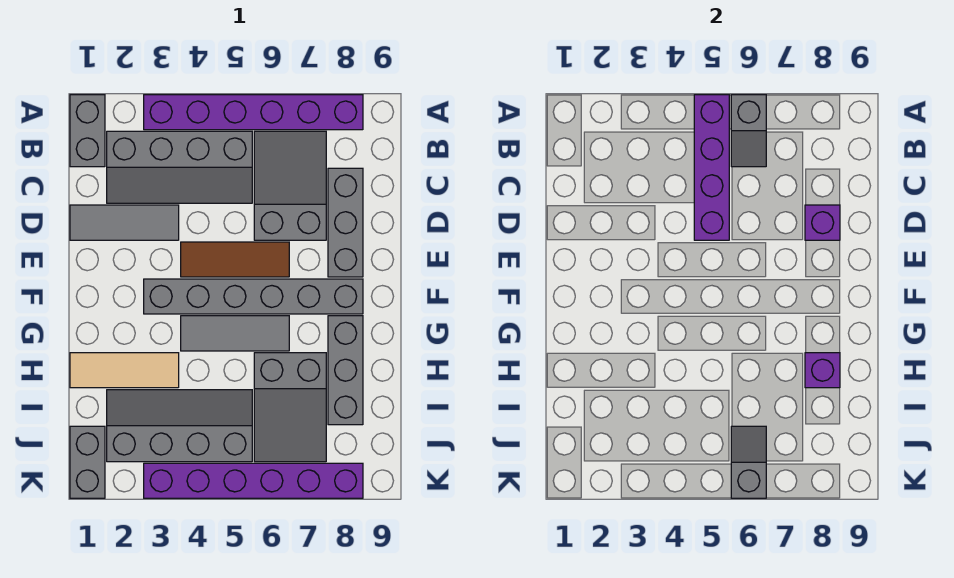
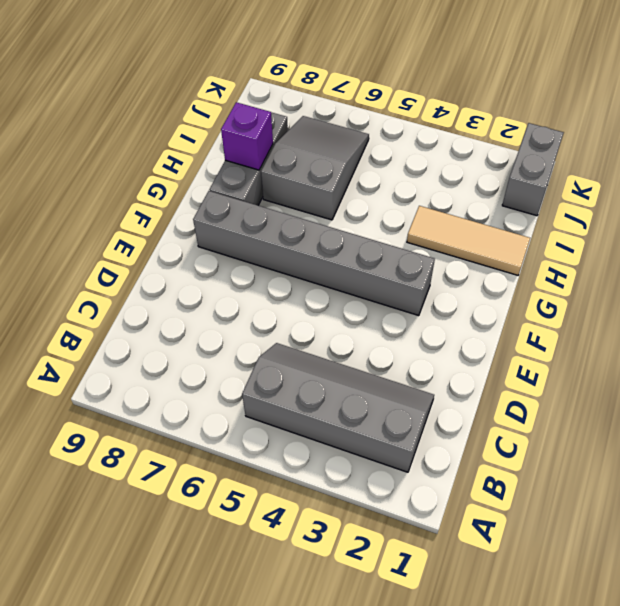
none -> grey brick A1:B1 level 1
none -> purple brick A3:A8 level 1
none -> grey slope B6:D7 level 1 top D

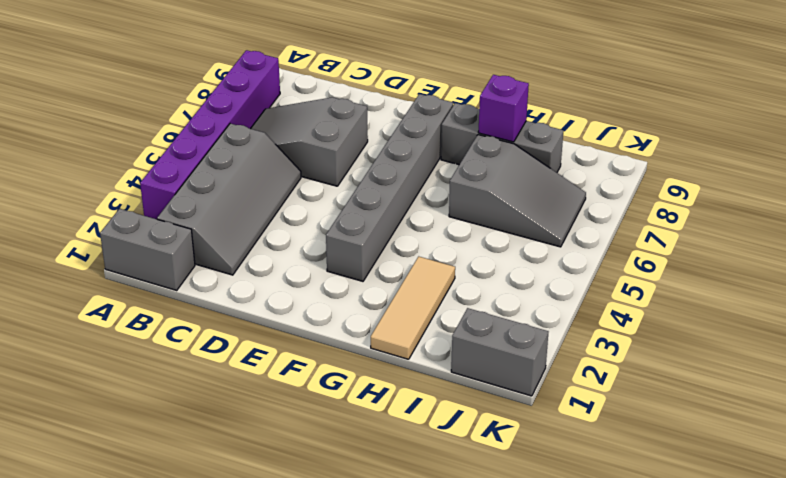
none -> grey brick C8:E8 level 1
none -> grey tile D1:D3 level 1
none -> brown tile E4:E6 level 1

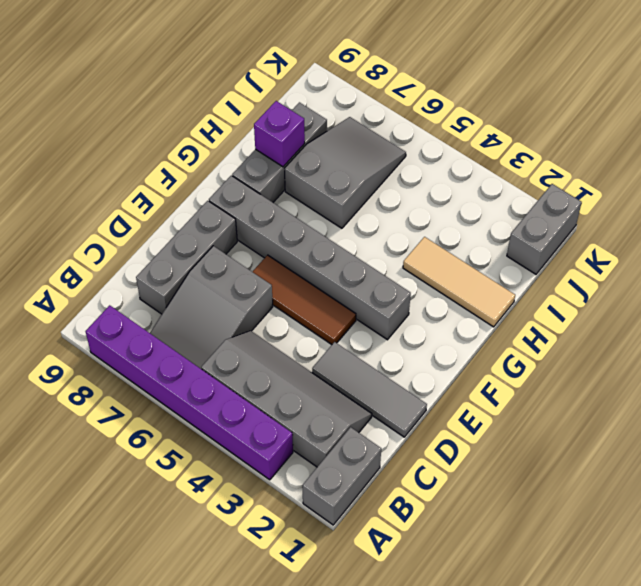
none -> grey tile G4:G6 level 1
none -> grey slope I2:J5 level 1 top J
none -> purple brick K3:K8 level 1

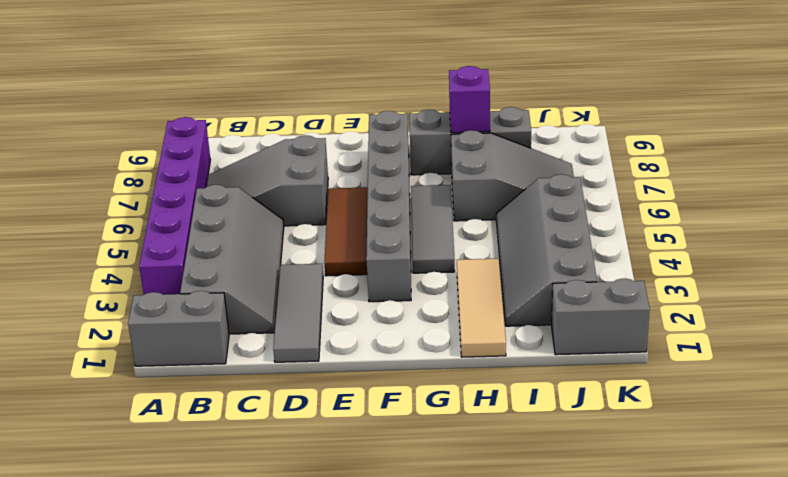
none -> grey brick C8:E8 level 1
none -> purple brick K3:K8 level 1
none -> purple brick A5:D5 level 2

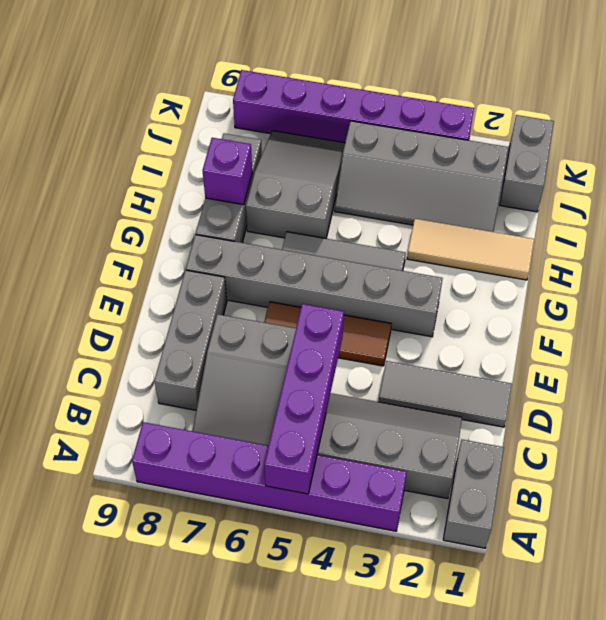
none -> grey slope A6:B6 level 2 top A
none -> purple brick D8 level 2
none -> grey slope J6:K6 level 2 top K

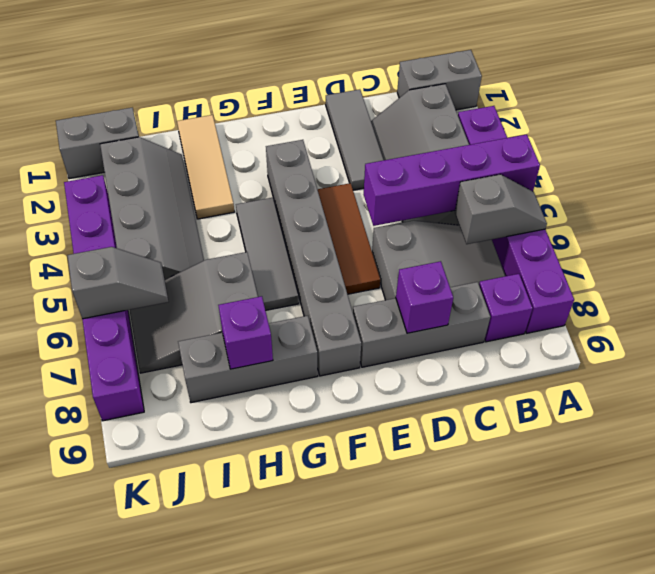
grey slope A6:B6 level 2 top B -> grey slope A6:B6 level 2 top A
purple brick B8 level 1 -> none

